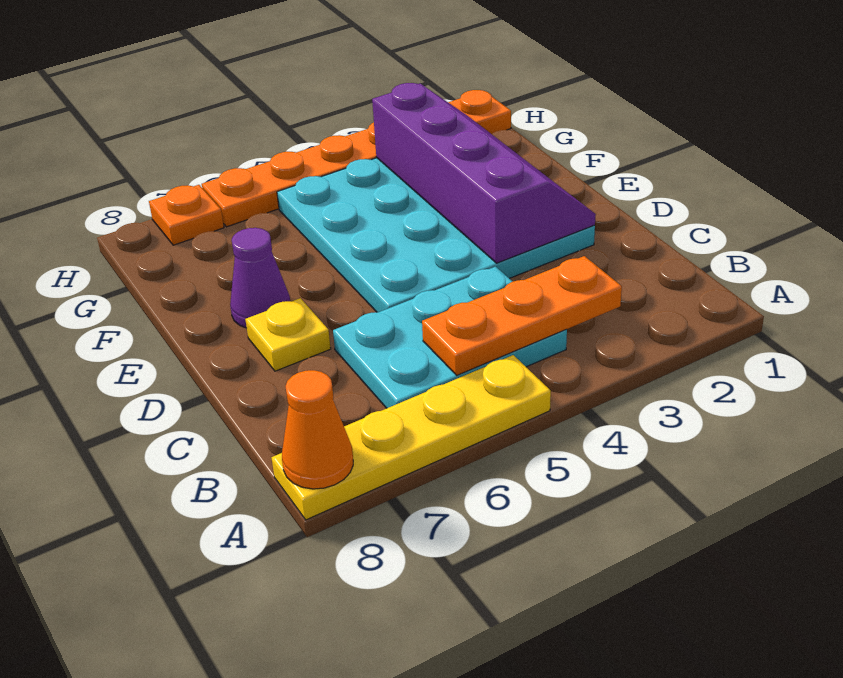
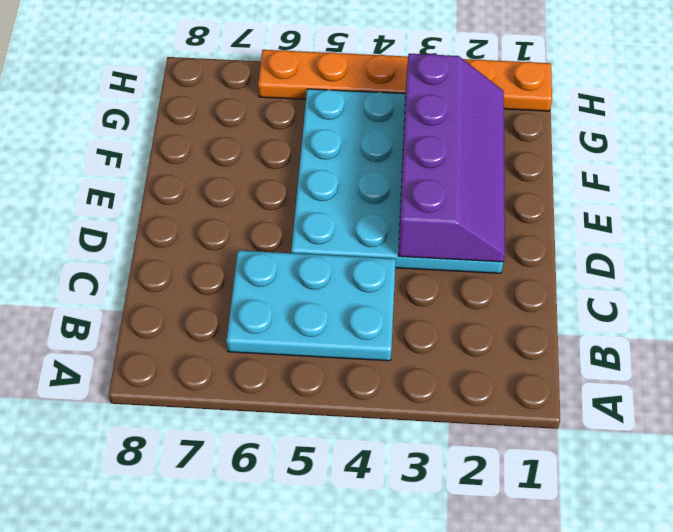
none -> yellow plate A5:A8 level 1
none -> yellow plate D7 level 1

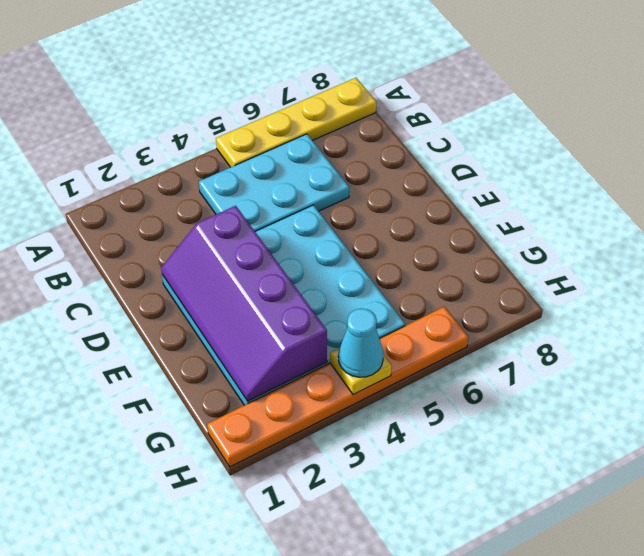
yellow plate H4 level 2 -> yellow plate D7 level 1
cyan cone H4 level 3 -> none
none -> purple cone E7 level 1
none -> orange plate H7 level 1

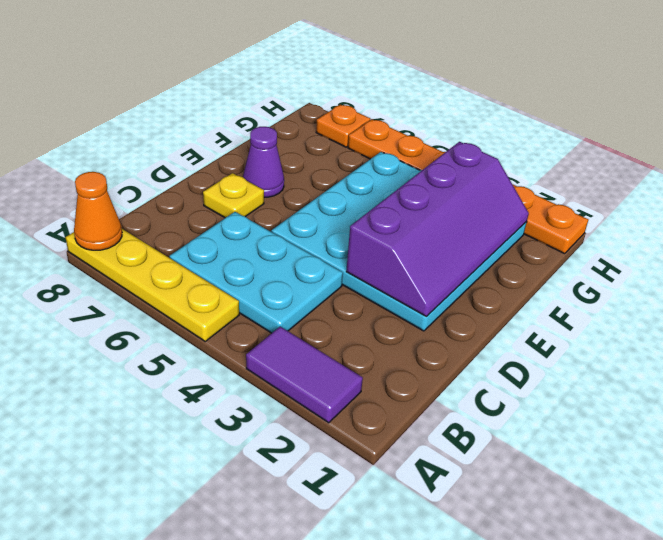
purple tile A2:A3 level 1 -> none
none -> orange plate B3:B5 level 2

